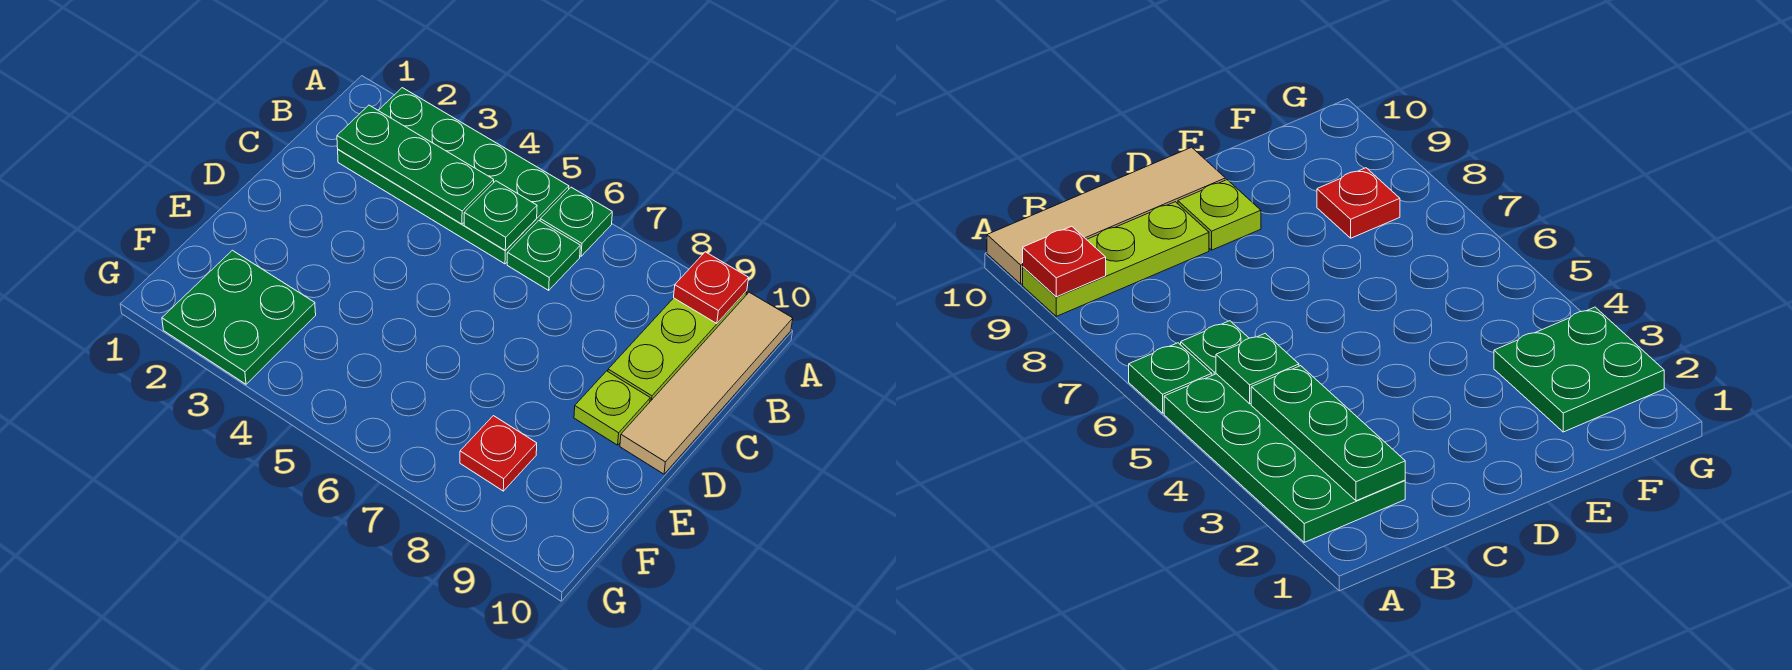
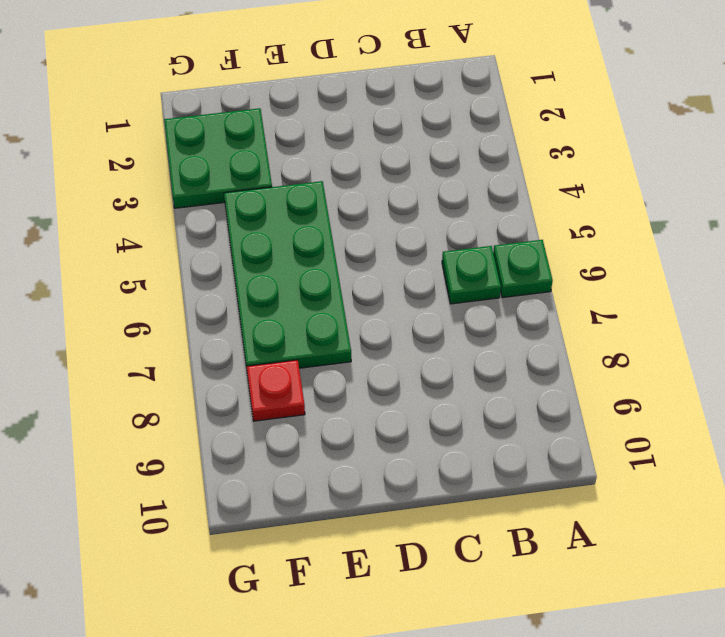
green plate E4:F7 level 1 -> green plate A2:B5 level 1
none -> lime plate A9:C9 level 1
none -> tan tile A10:D10 level 1

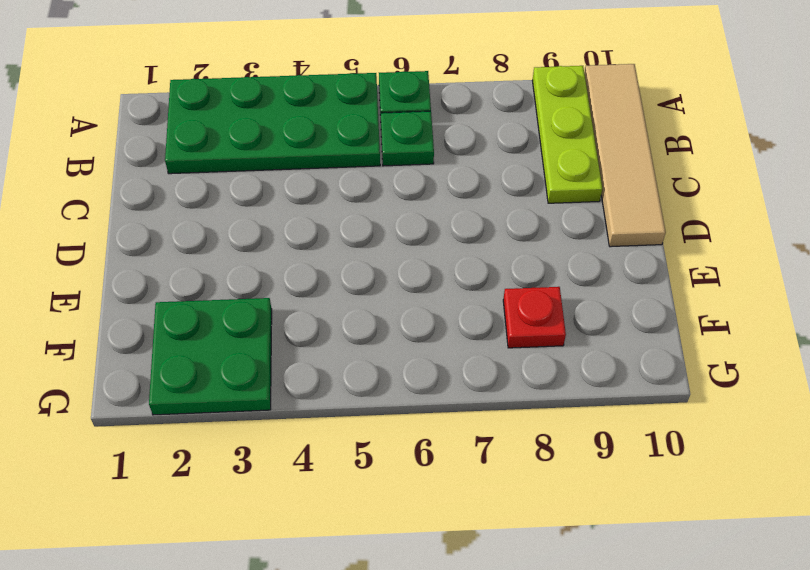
none -> lime plate D9 level 1
none -> red plate A9 level 2

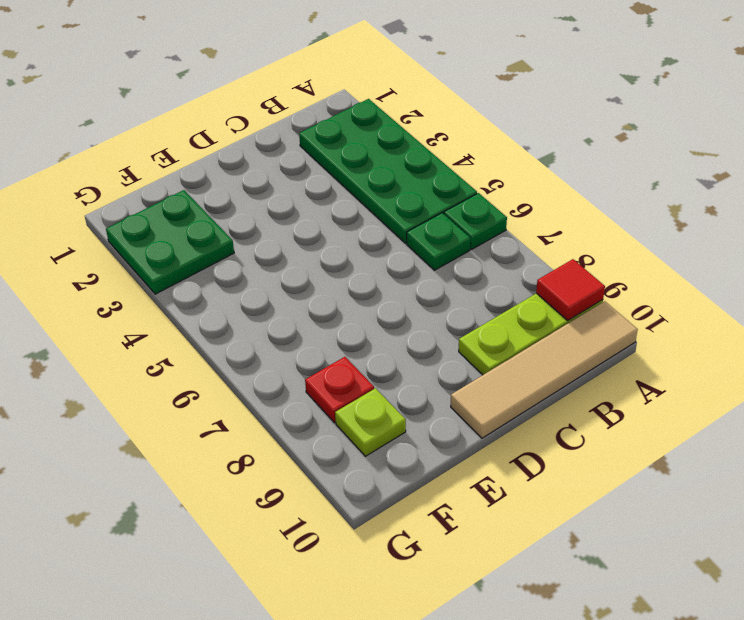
red tile A9 level 2 -> red plate A9 level 2
lime plate F9 level 1 -> lime plate D9 level 1
none -> green plate B2:B4 level 2
none -> green plate B5 level 2

